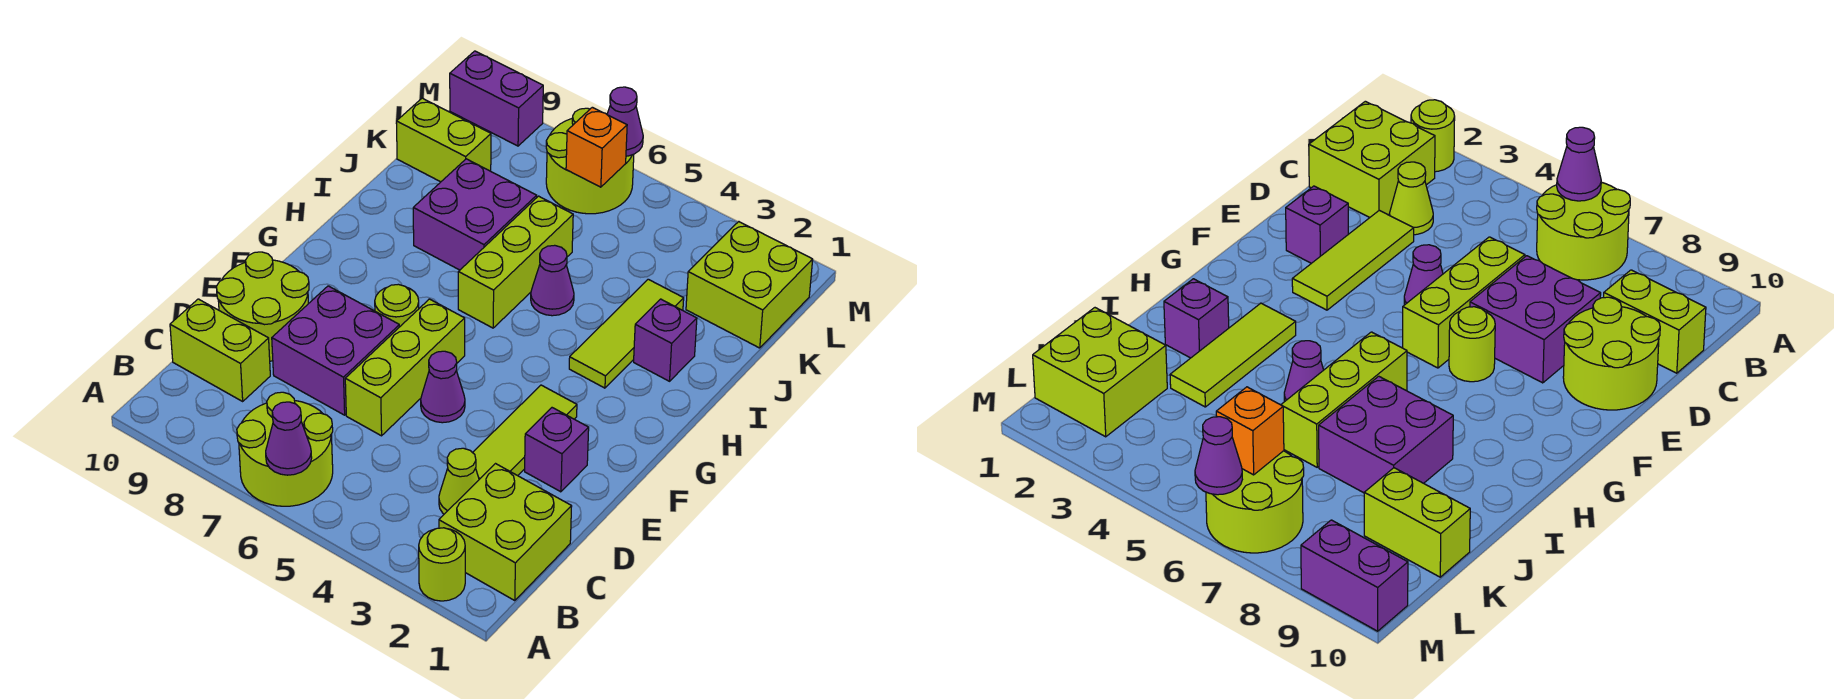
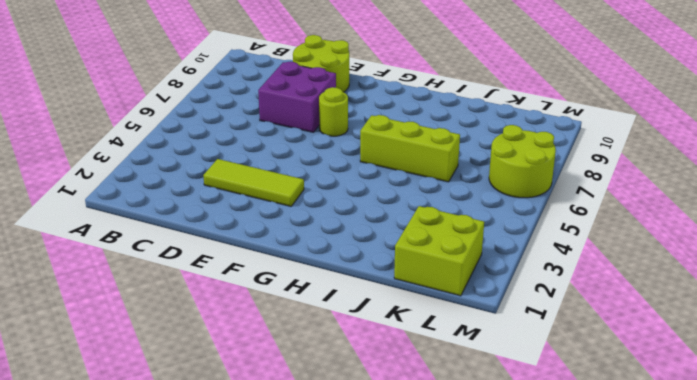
none -> lime round brick A2 level 1
none -> lime round brick A6:B7 level 1
none -> lime brick B1:C2 level 1

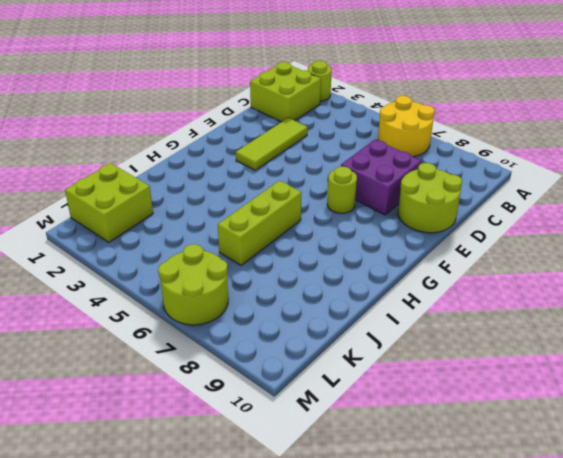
yellow round brick A6:B7 level 1 -> lime round brick A6:B7 level 1
none -> lime cone C3 level 1
none -> lime brick C9:C10 level 1
none -> lime brick D6:F6 level 1

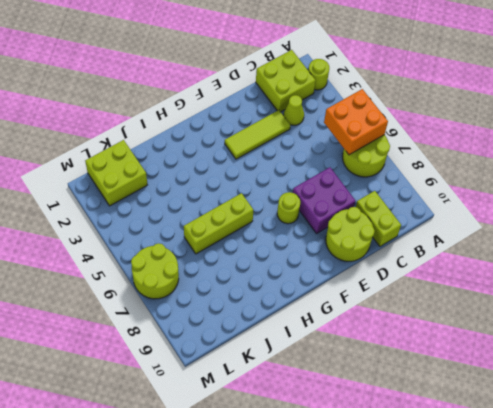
orange brick A5:B6 level 2 -> purple cone A6 level 2
none -> lime brick D6:F6 level 1
none -> purple brick E2 level 1
none -> purple cone E5 level 1

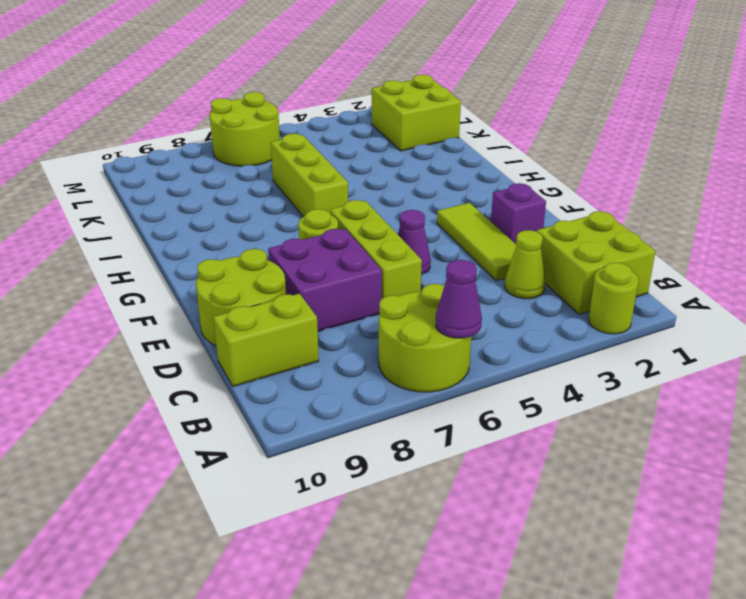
none -> lime tile H3:J3 level 1
none -> purple brick I2 level 1
none -> purple cone I5 level 1

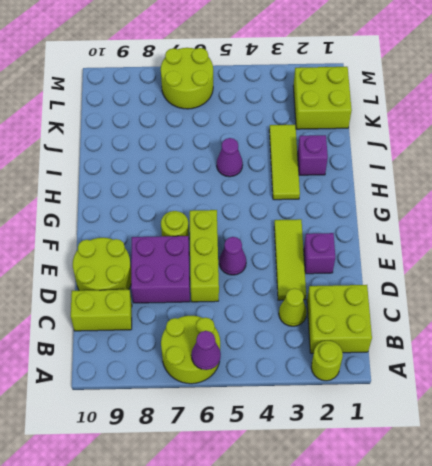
none -> lime brick H6:J6 level 1
none -> purple brick I7:J8 level 1
none -> lime brick K9:K10 level 1

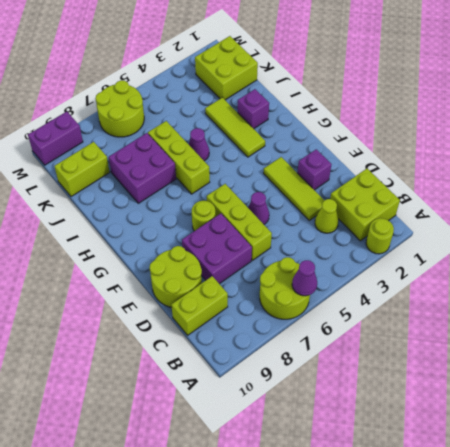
none -> orange brick L6 level 2
none -> purple cone M6 level 2

